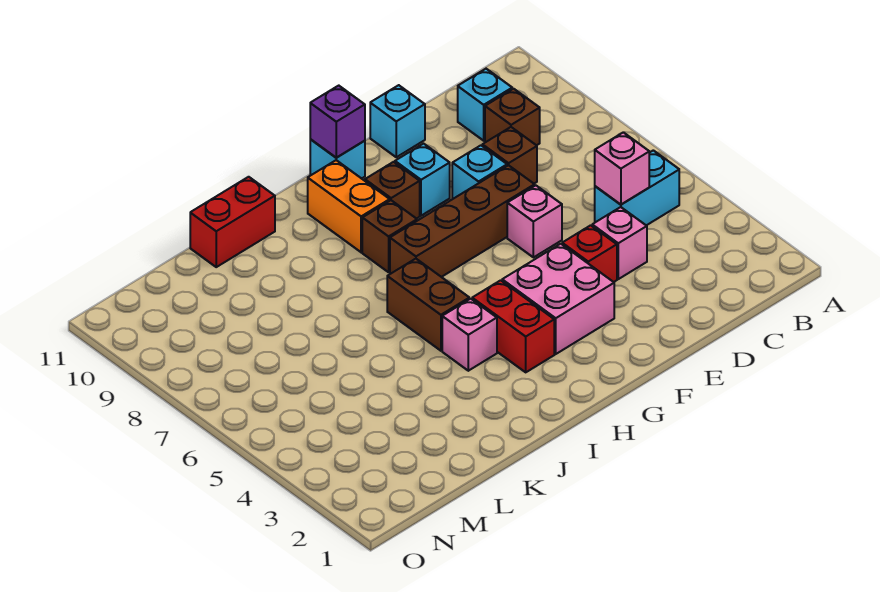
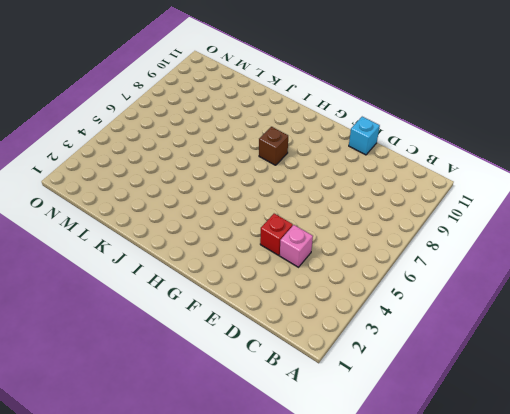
none -> cyan brick B5:C5 level 1
none -> brown brick C9 level 1
none -> cyan brick C10 level 1

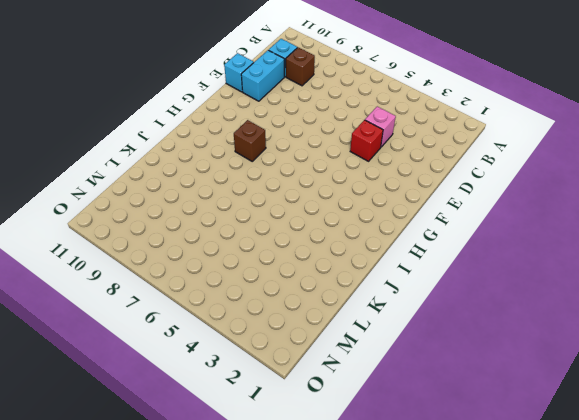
cyan brick D10:E10 level 1 -> cyan brick B5:C5 level 1
none -> brown brick D8 level 1
none -> pink brick E6 level 1
none -> brown brick E7:H7 level 1

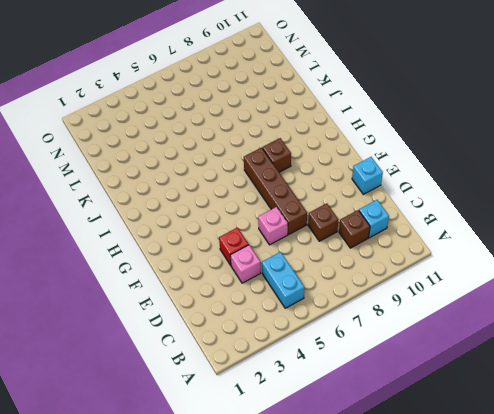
none -> cyan brick E8 level 1
none -> pink brick F3:G4 level 1
none -> cyan brick F9 level 1

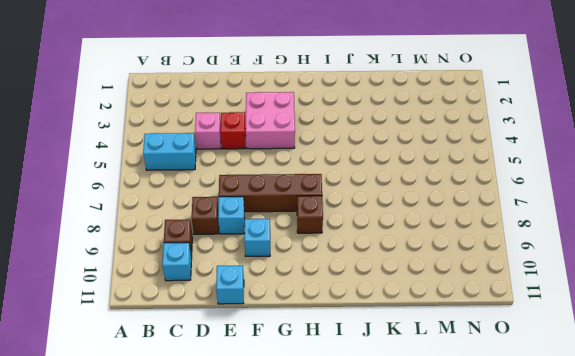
none -> pink brick E6 level 1
none -> brown brick G9 level 1
none -> cyan brick G11 level 1

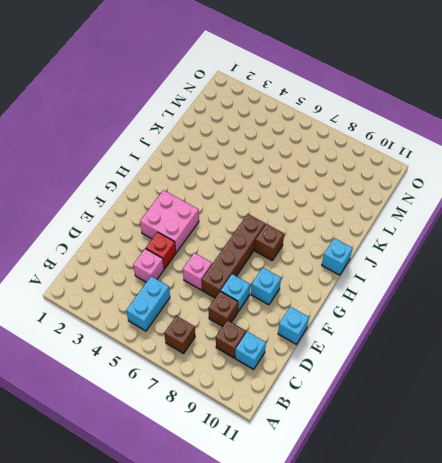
brown brick B7 level 1 -> brown brick G9 level 1
cyan brick I11 level 1 -> cyan brick G11 level 1
none -> red brick H3:H4 level 1
none -> orange brick H9:H10 level 1
none -> pink brick I4 level 1

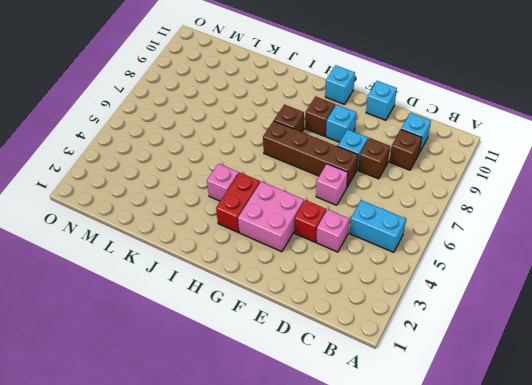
none -> orange brick H9:H10 level 1
none -> brown brick I5:I6 level 1
none -> red brick J11:K11 level 1

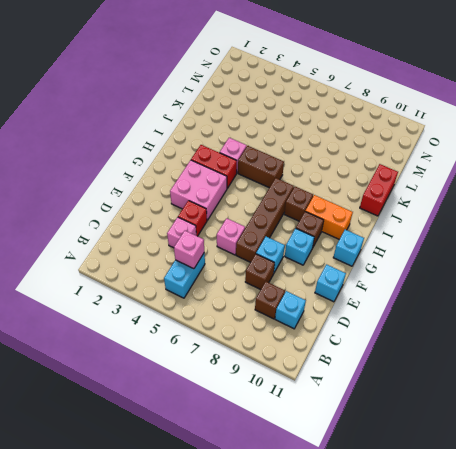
none -> purple brick G11 level 2

